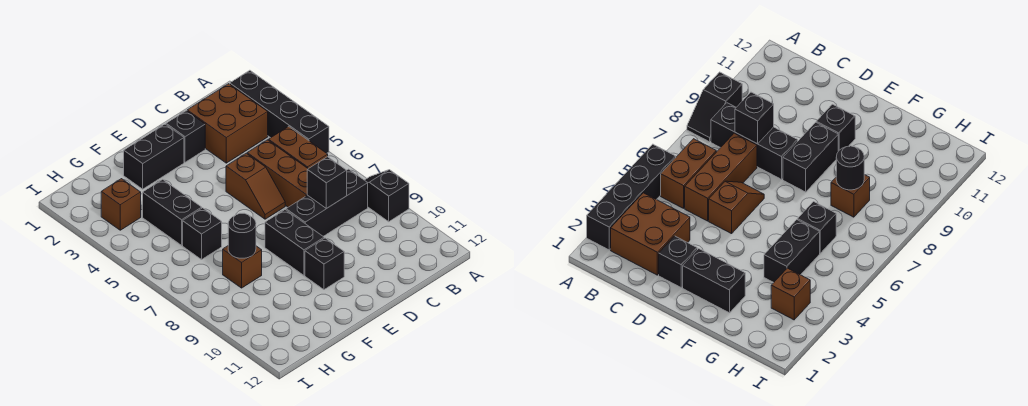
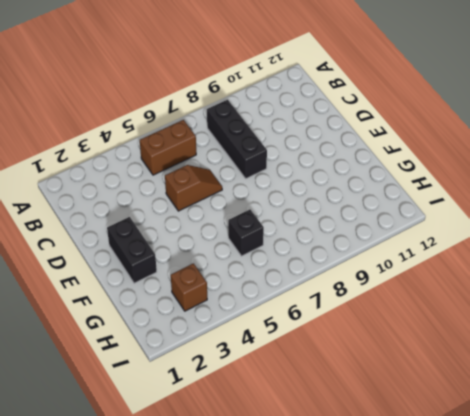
none -> black brick A2:A5 level 1
none -> black slope A8:A9 level 1 top 9
none -> brown brick B2:C3 level 1

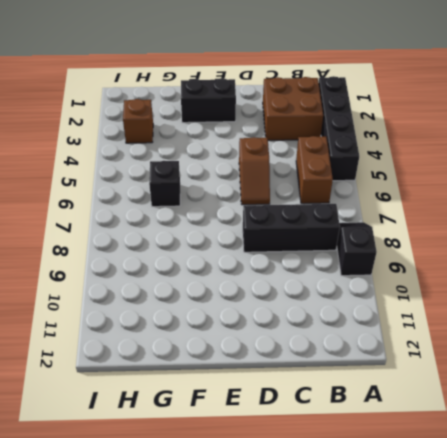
none -> brown brick C5:C7 level 1
none -> black brick D2 level 1
none -> black brick E8:E9 level 1

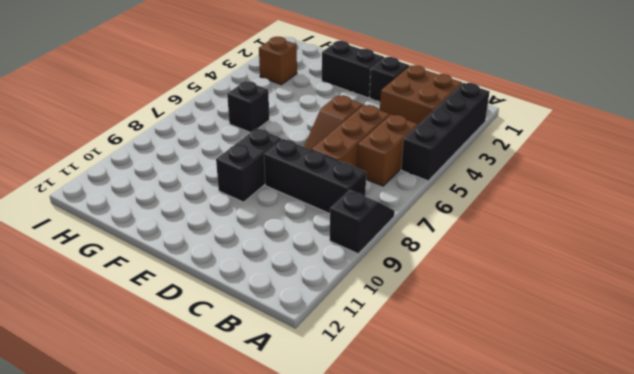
none -> black brick E10 level 1
none -> black brick G4:G5 level 1
none -> brown brick G8 level 1

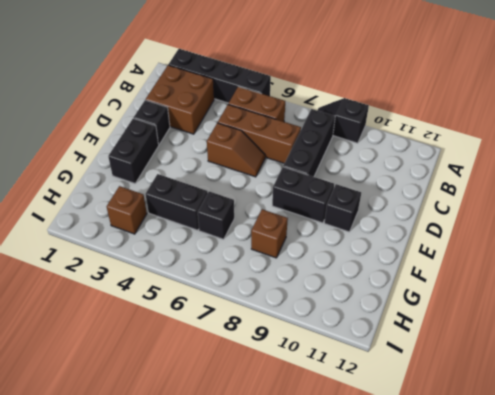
none -> black brick C8 level 2
none -> black round brick G8 level 2

